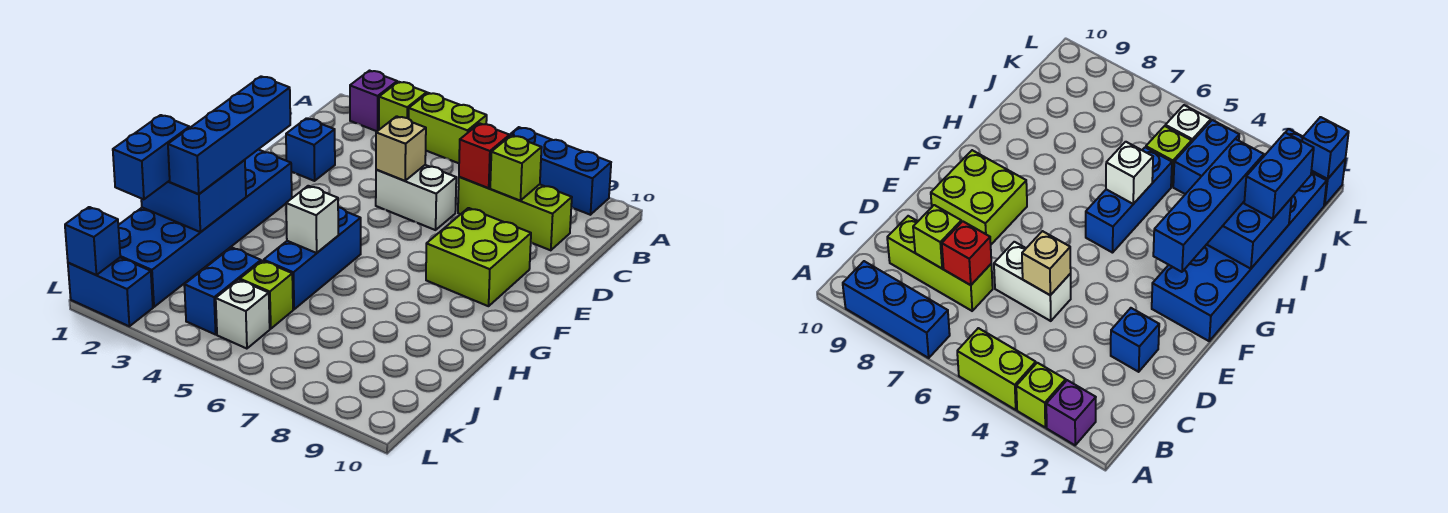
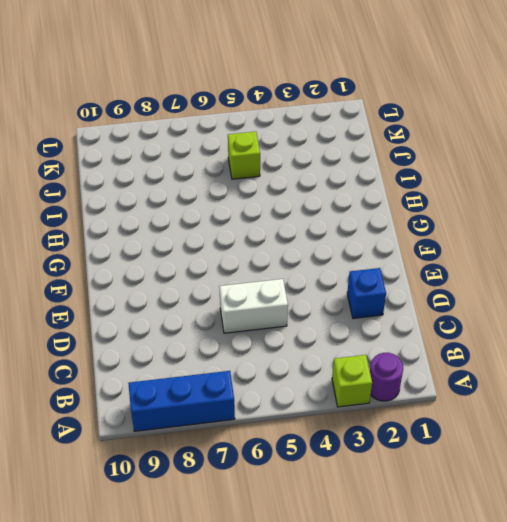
purple round brick A2 level 1 -> purple brick A2 level 1
none -> lime brick A4:A5 level 1
none -> lime brick C7:C9 level 1
none -> lime brick E8:F9 level 1

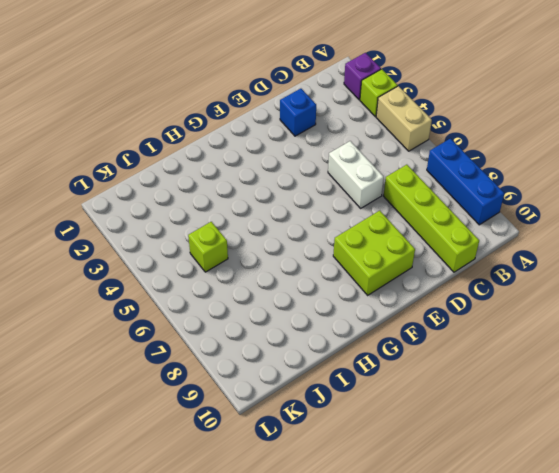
tan brick A4:A5 level 1 -> lime brick A4:A5 level 1
lime brick C7:C10 level 1 -> lime brick C7:C9 level 1
none -> blue brick F1:K2 level 1
none -> blue brick G5:I5 level 1
none -> blue brick J4:K4 level 1

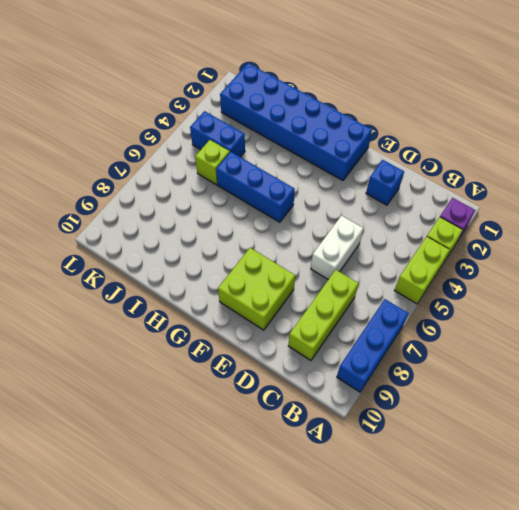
none -> white brick K5 level 1
none -> blue brick L1:L2 level 1
none -> red brick C7 level 2

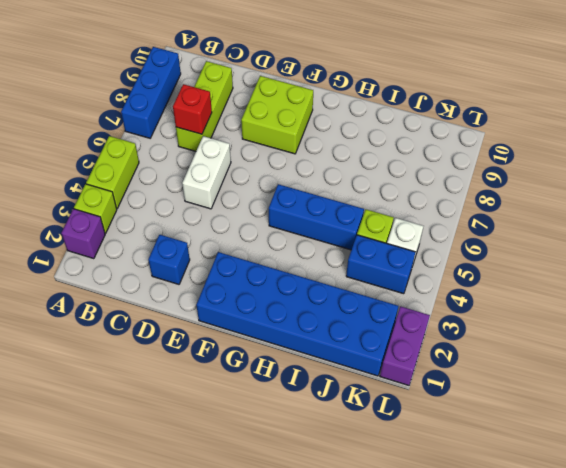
purple brick L1:L2 level 1 -> blue brick L1:L2 level 1
none -> lime brick C8 level 2
none -> tan brick D5 level 2
none -> blue brick H1:I2 level 2

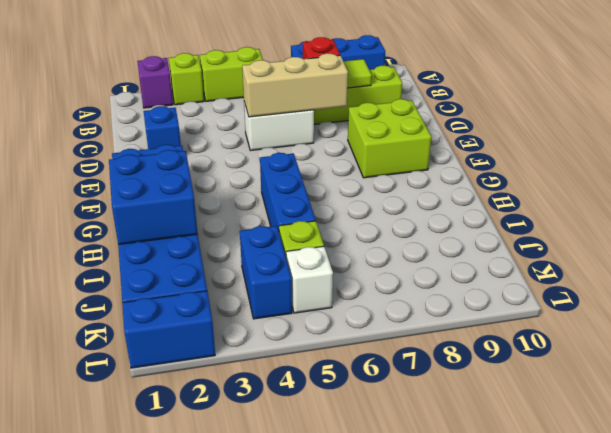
lime tile C8 level 2 -> lime brick C8 level 2
tan brick D5:D7 level 2 -> tan brick D5 level 2
none -> white brick H5 level 2
none -> blue brick L1 level 2
none -> blue brick F2:I2 level 3

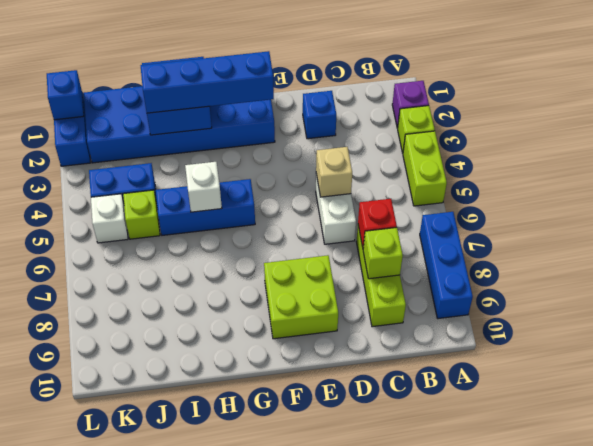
none -> blue brick I1:J1 level 3

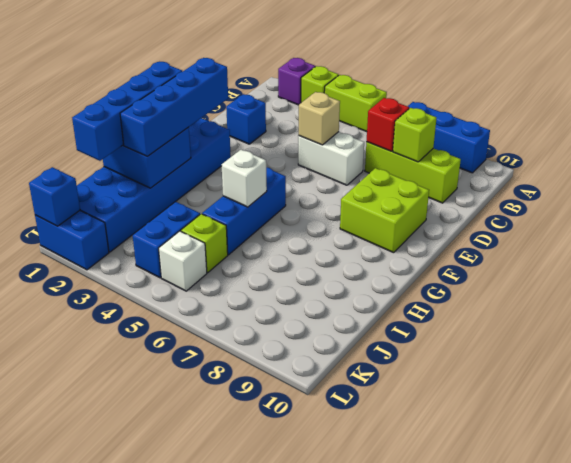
blue brick G1:J1 level 3 -> blue brick I1:J1 level 3

